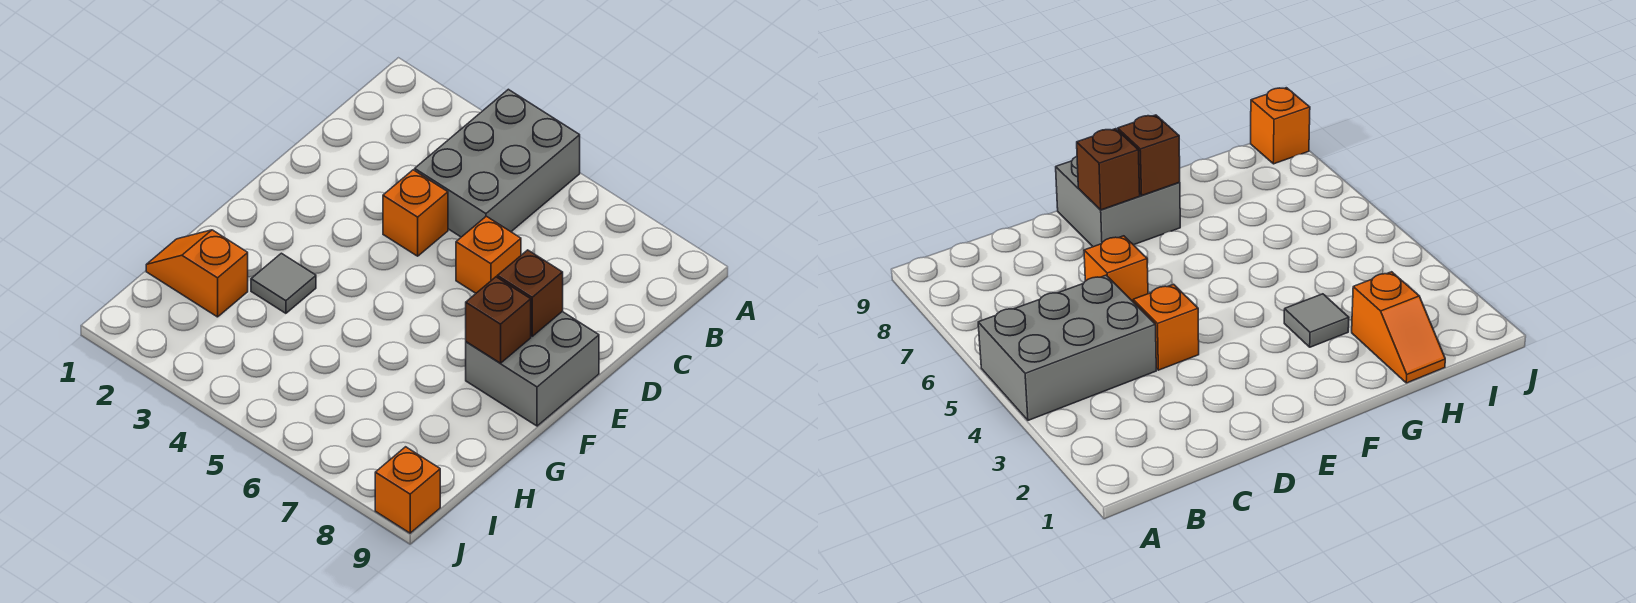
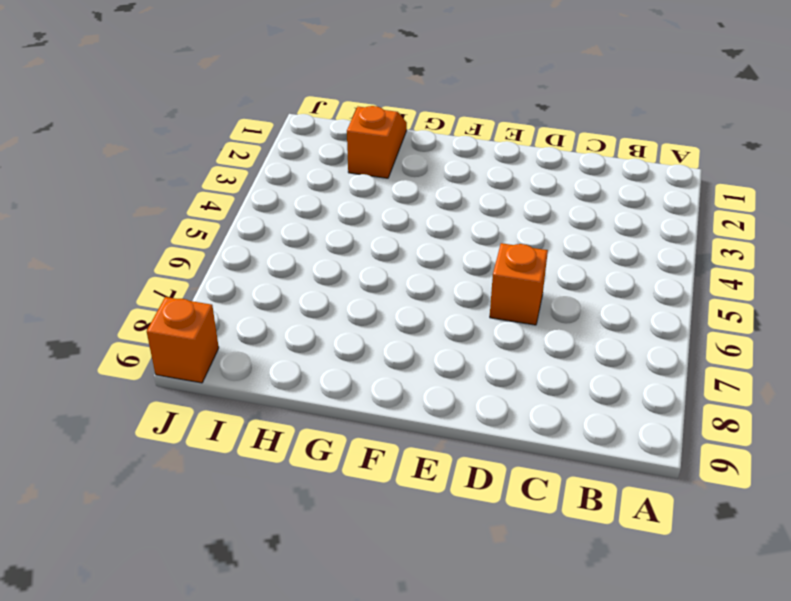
none -> grey brick A4:C5 level 1
none -> orange brick D4 level 1

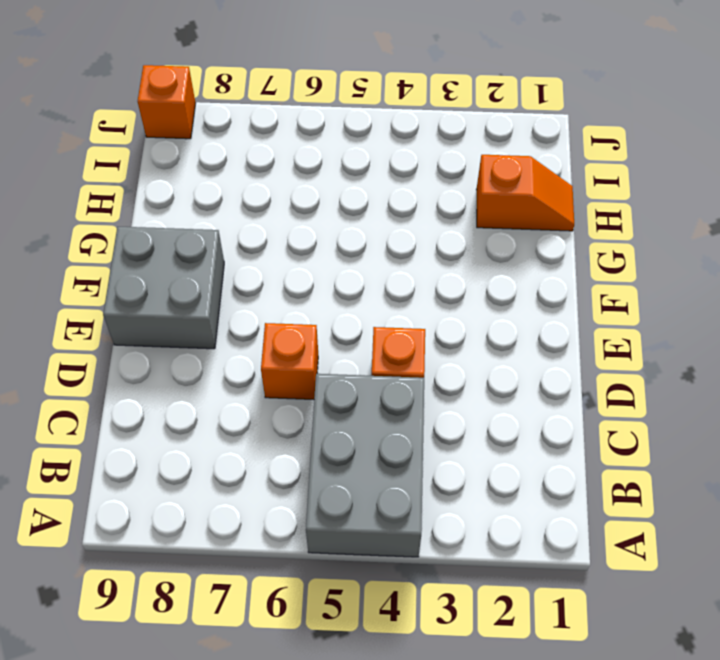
none -> grey tile G3 level 1
none -> brown brick E8 level 2

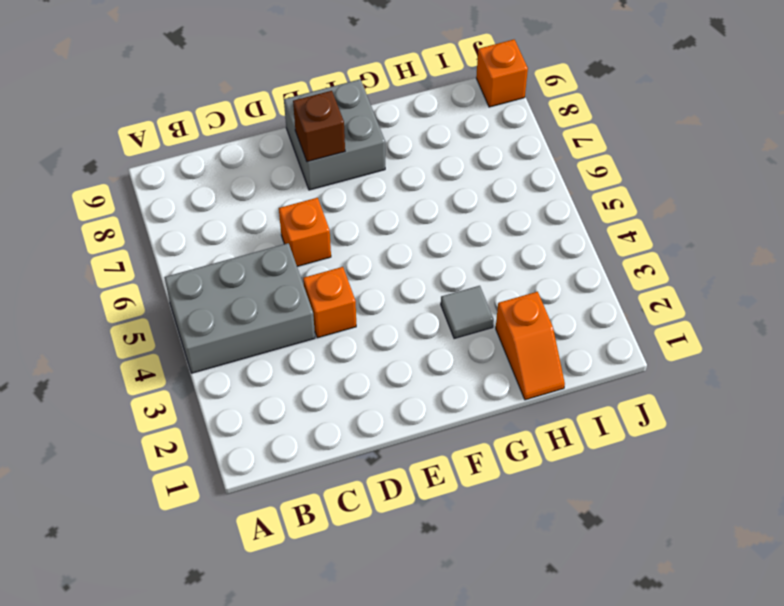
none -> brown brick F8 level 2

